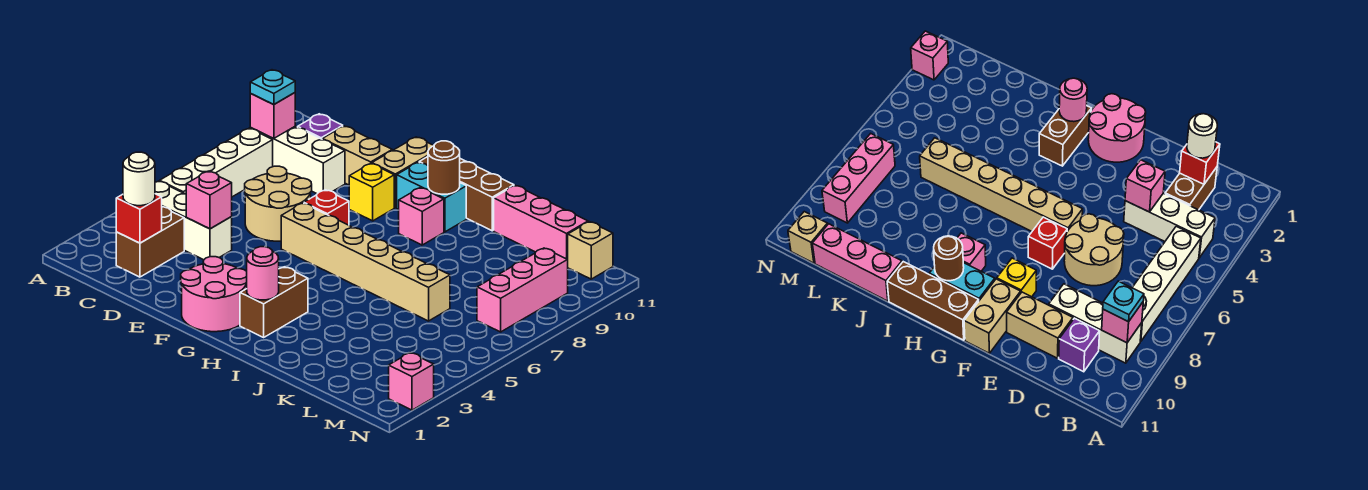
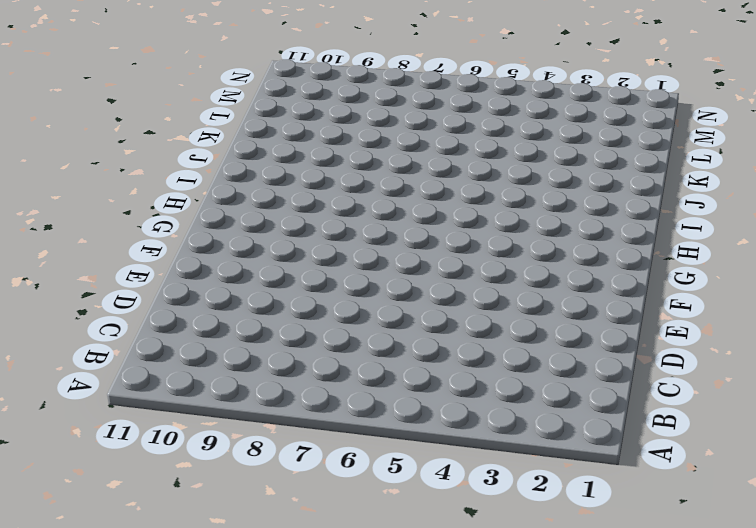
none -> white brick B4:D4 level 1
none -> white brick B5:B8 level 1
none -> white brick B9:D9 level 1

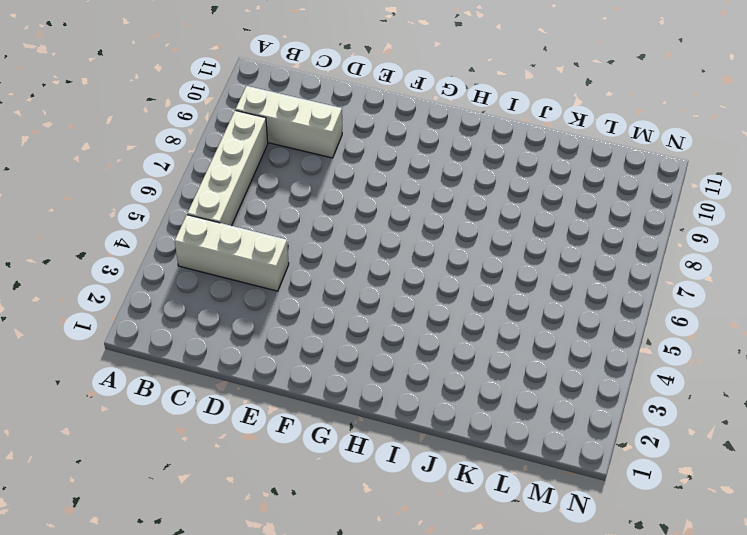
none -> brown brick C2:C3 level 1
none -> purple brick C10 level 1
none -> tan round brick D6:E7 level 1

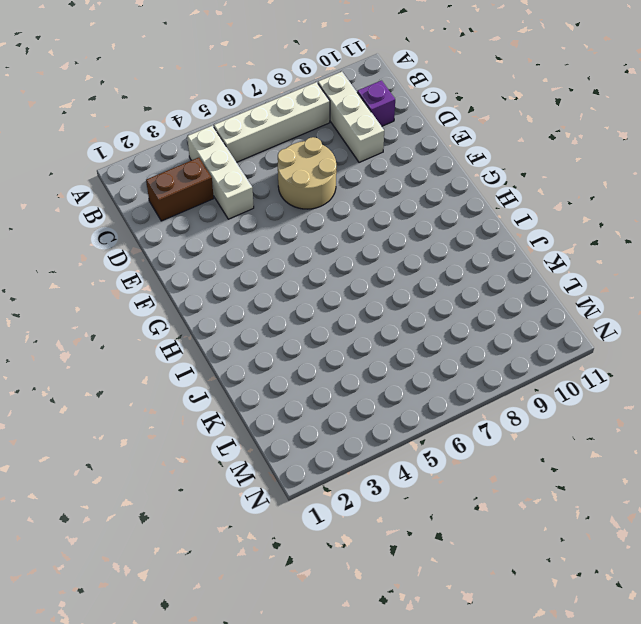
none -> tan brick D10:E10 level 1
none -> pink round brick F1:G2 level 1
none -> tan brick F6:K6 level 1

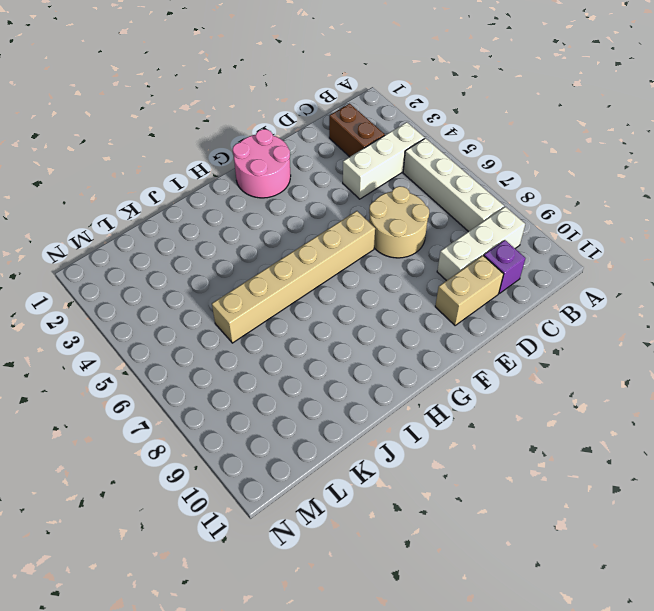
none -> red brick F7 level 1
none -> yellow brick F9 level 1
none -> tan brick F10:F11 level 1

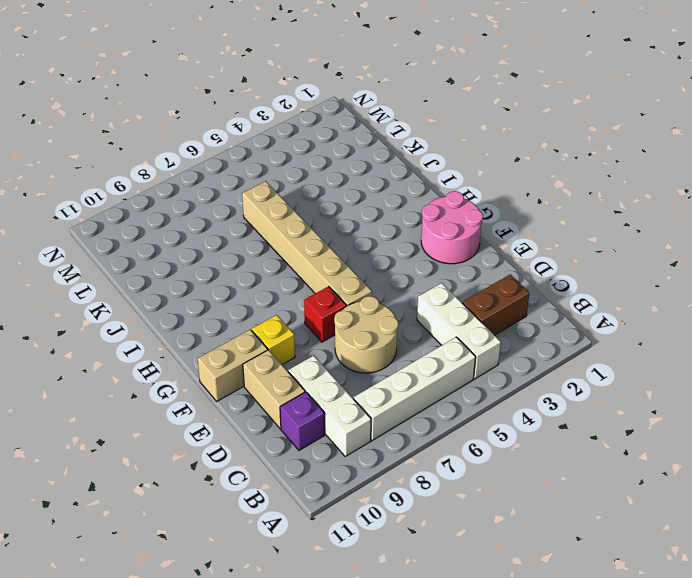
none -> cyan brick G10:H10 level 1
none -> brown brick G11:I11 level 1
none -> brown brick H2:H3 level 1

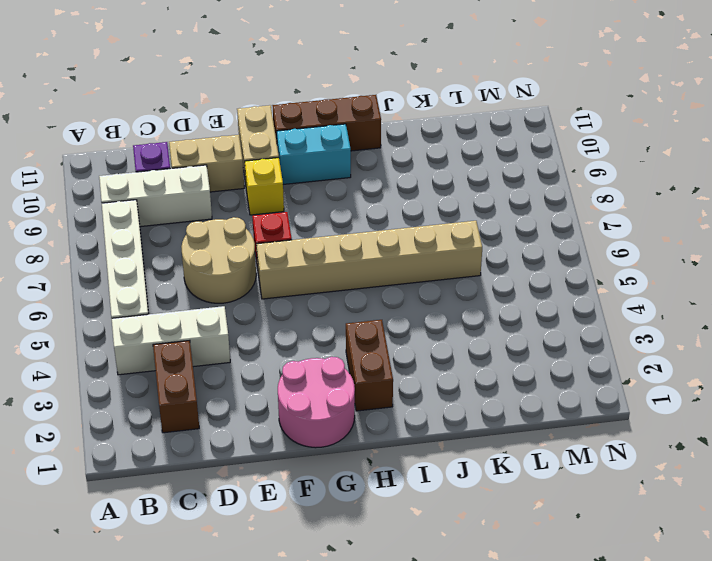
none -> pink brick H9 level 1
none -> pink brick J11:L11 level 1
none -> pink brick M7:M9 level 1

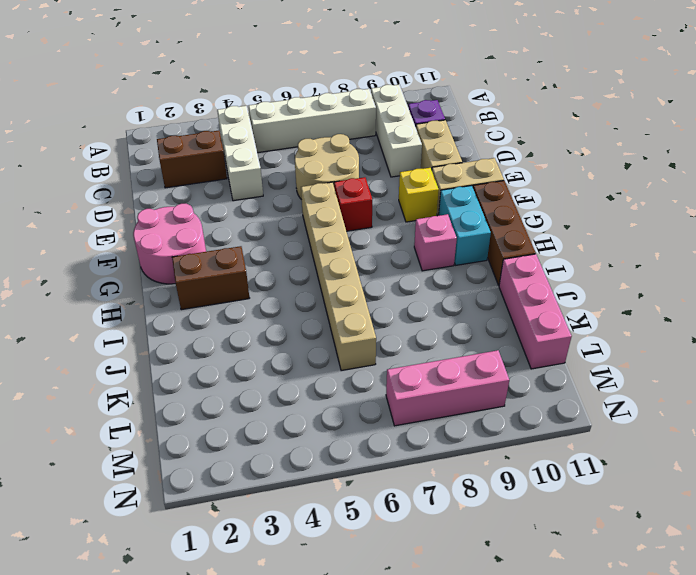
none -> tan brick M11 level 1
none -> pink brick N2 level 1
none -> pink brick B9 level 2

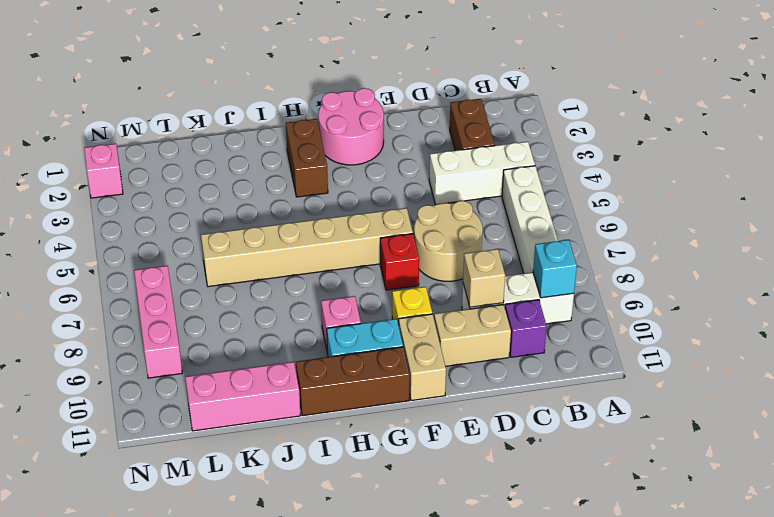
cyan brick B9 level 2 -> pink brick B9 level 2
tan brick D9 level 2 -> tan brick M11 level 1
none -> red brick C2 level 2
none -> pink brick D4 level 2
none -> pink round brick H2 level 2

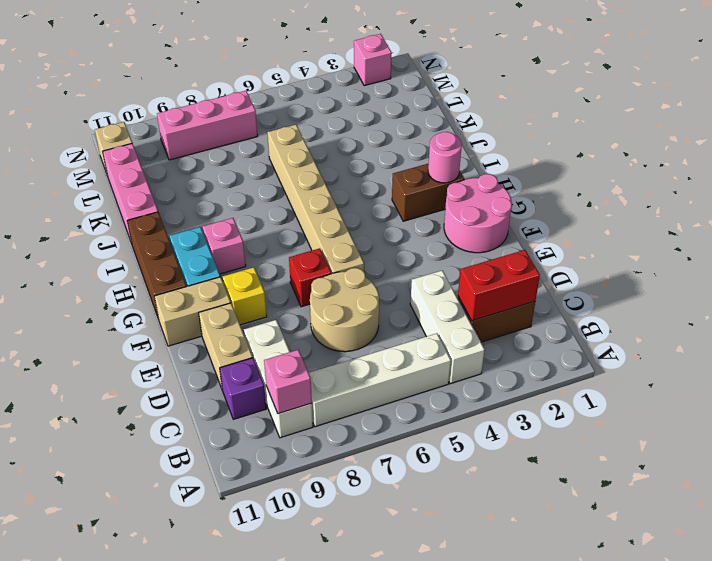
red brick C2:C3 level 2 -> red brick C2 level 2
none -> pink brick D4 level 2
none -> brown round brick H10 level 2
none -> cyan plate B9 level 3

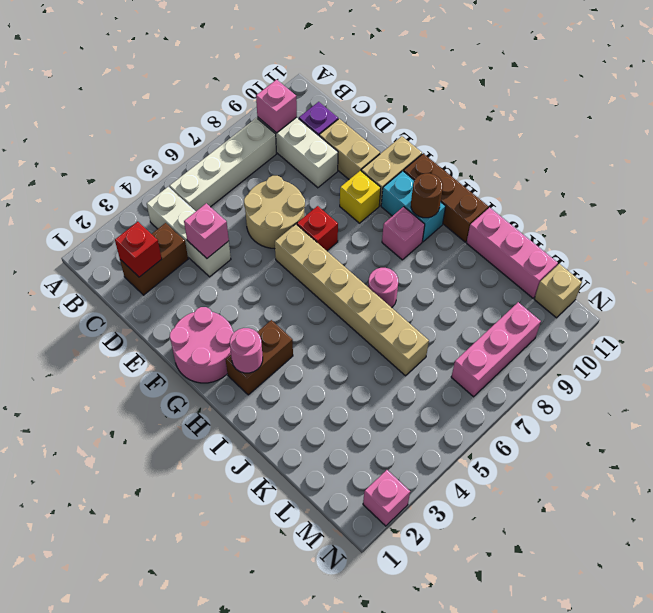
pink round brick I7 level 1 -> none
none -> cyan plate B9 level 3
none -> white round brick C2 level 3

